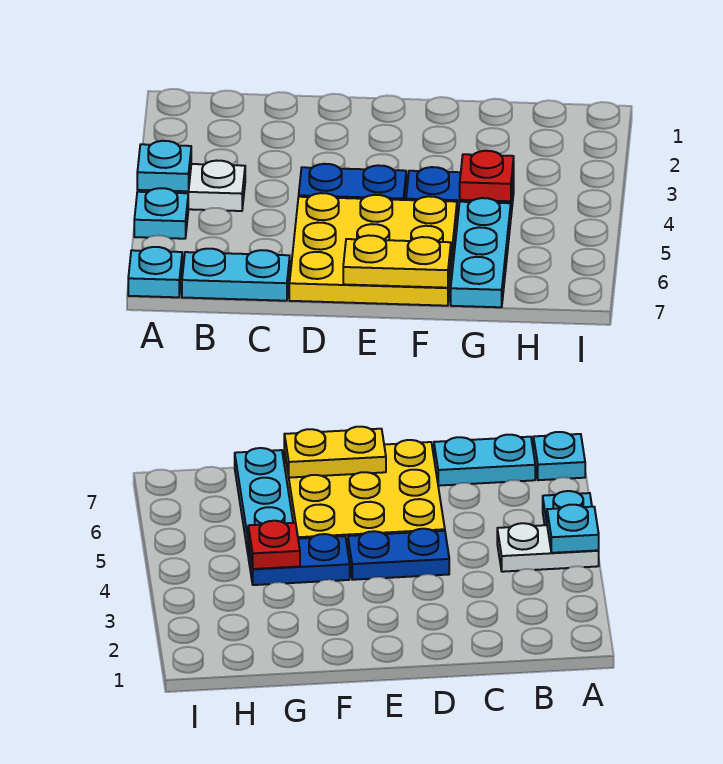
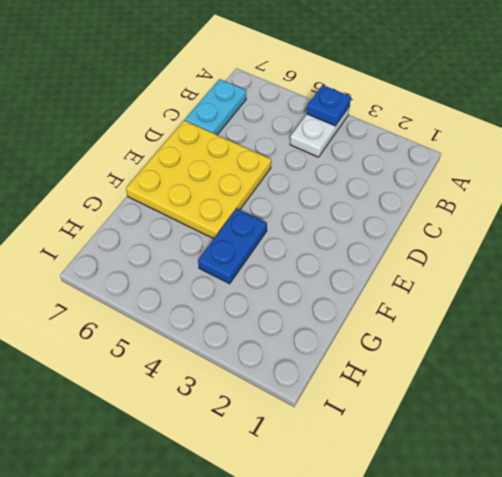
blue plate A4 level 2 -> cyan plate A4 level 2
none -> cyan plate A5 level 1
none -> cyan plate A7 level 1

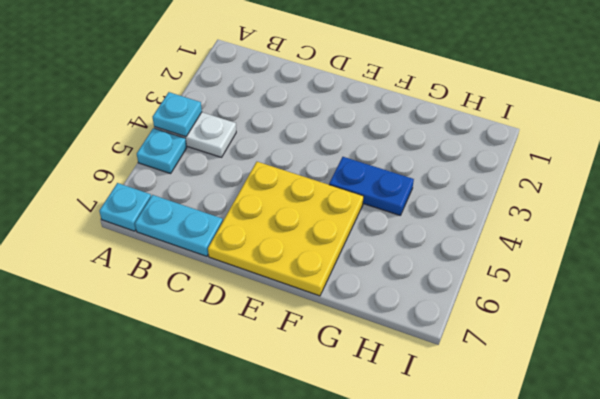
none -> blue plate D4:E4 level 1
none -> cyan plate G5:G7 level 1

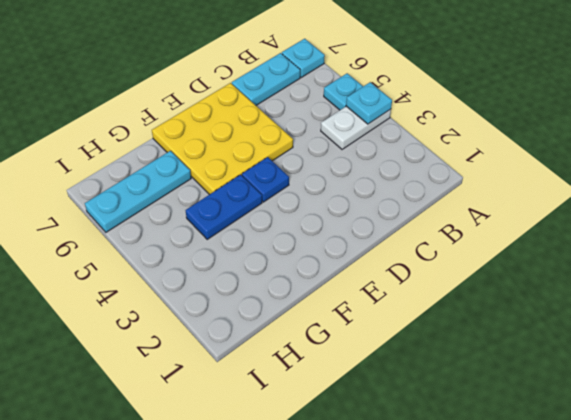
blue plate E4 level 1 -> blue plate D4:E4 level 1
cyan plate G6:I6 level 1 -> cyan plate G5:G7 level 1
none -> yellow plate E7:F7 level 2
none -> red plate G4 level 2

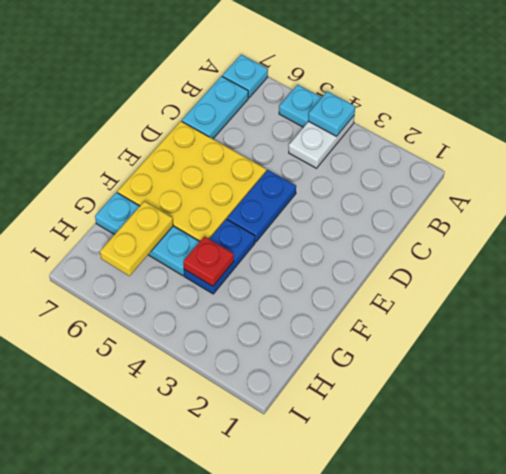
yellow plate G6:H6 level 2 -> yellow plate E7:F7 level 2

